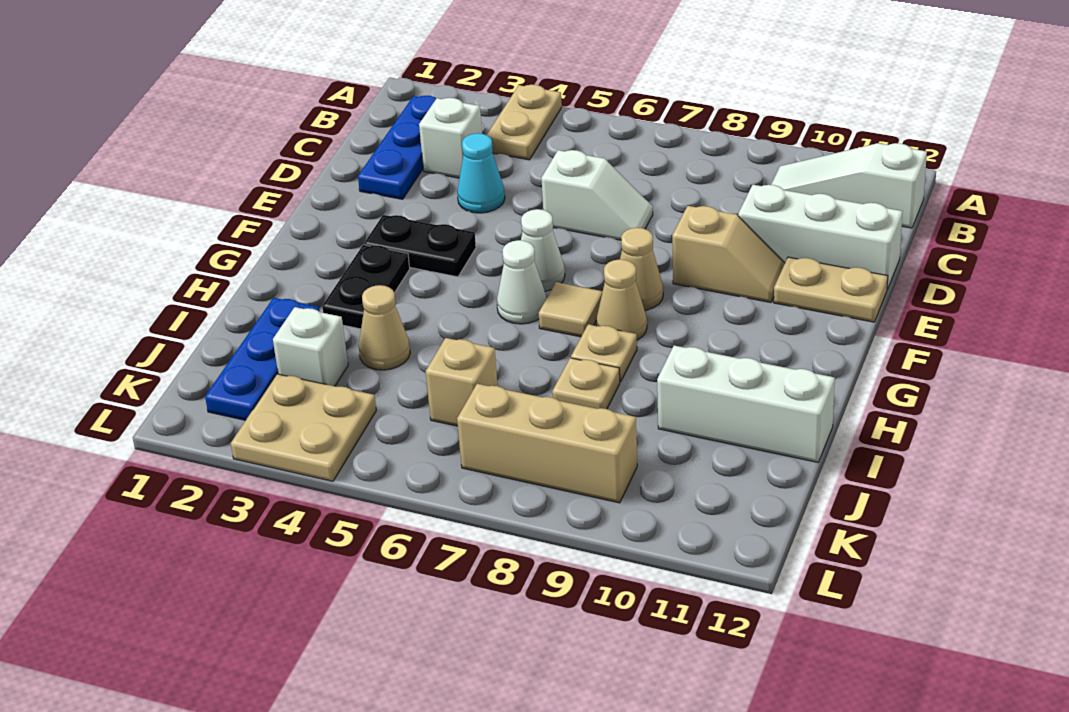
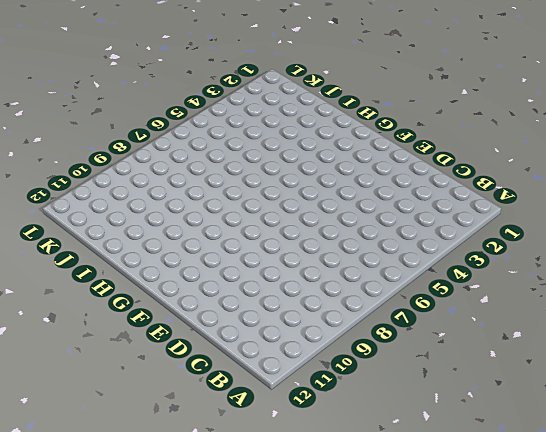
none -> tan plate A4:B4 level 1
none -> blue plate B2:D2 level 1
none -> white slope B10:B12 level 1 top 12

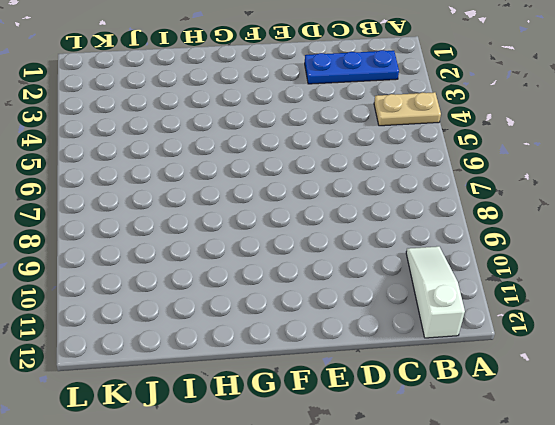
none -> white brick C3 level 1
none -> cyan cone D4 level 1
none -> white slope D6:D7 level 1 top 6

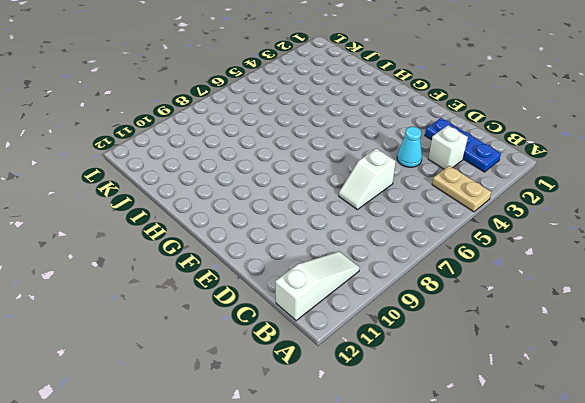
none -> white brick D10:D12 level 1
none -> tan slope E9:E10 level 1 top 9
none -> tan plate E11:E12 level 1

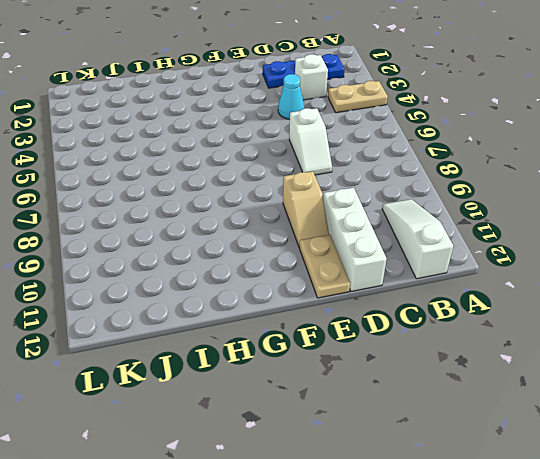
none -> black plate F3:F4 level 1
none -> white cone F6 level 1
none -> tan cone F8 level 1

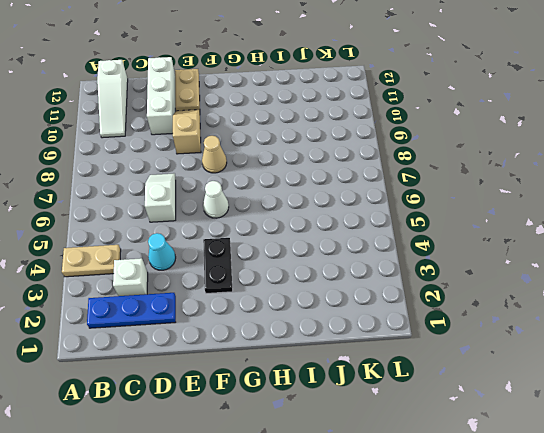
none -> black plate G3:H3 level 1
none -> white cone G6 level 1
none -> tan tile G7 level 1

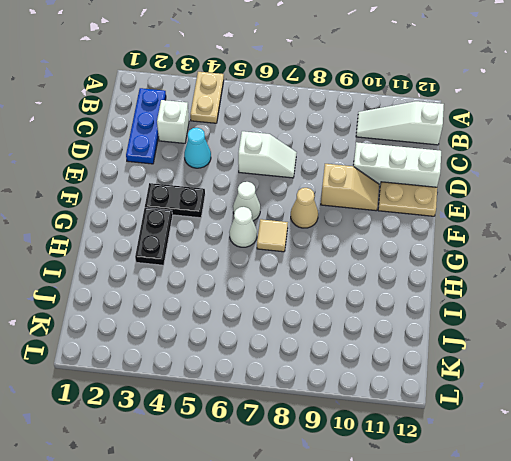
none -> tan cone G8 level 1
none -> tan plate H8 level 1
none -> blue plate I2:K2 level 1

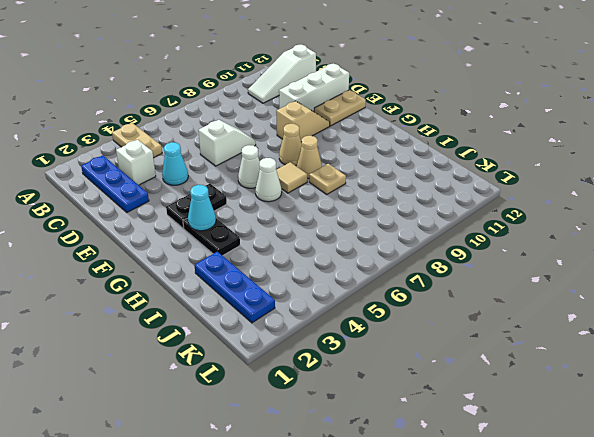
cyan cone G3 level 2 -> none
none -> tan cone I4 level 1
none -> tan plate I8 level 1
none -> white brick I10:I12 level 1

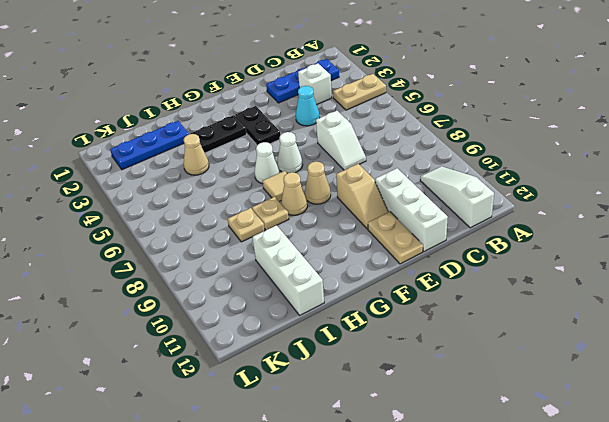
none -> white brick J3 level 1
none -> tan brick J6 level 1
none -> tan plate K3:L4 level 1

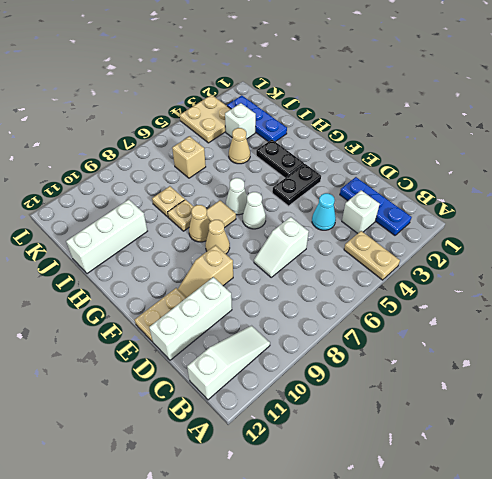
none -> tan brick K7:K9 level 1

